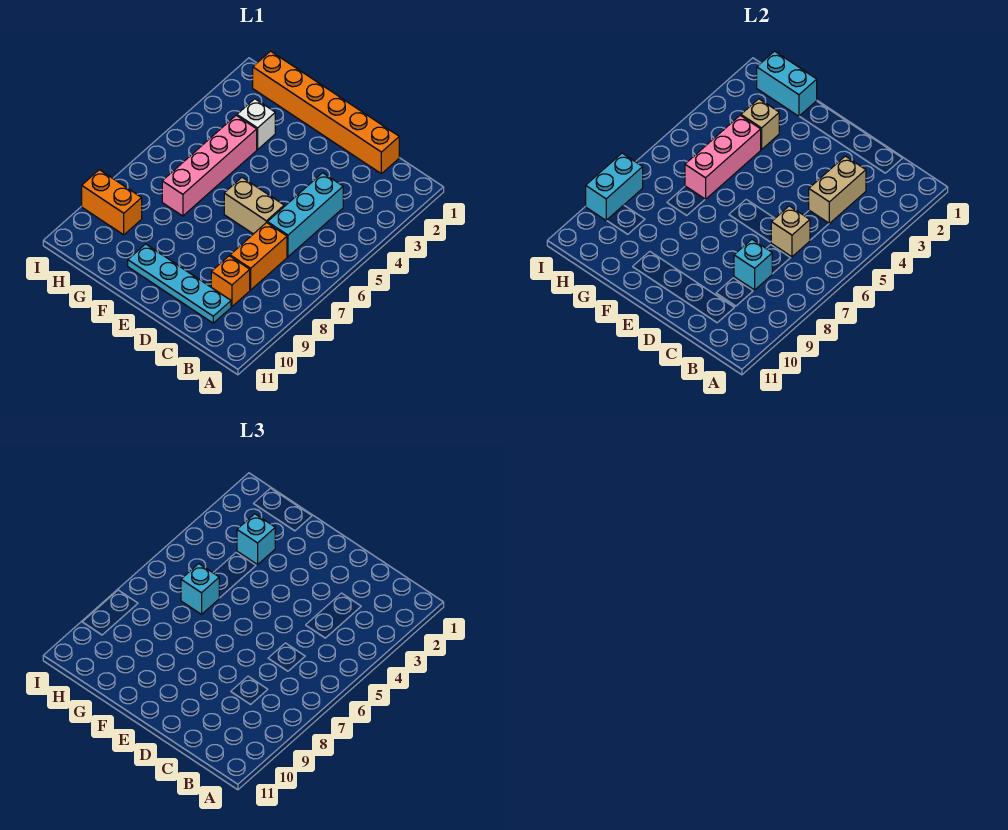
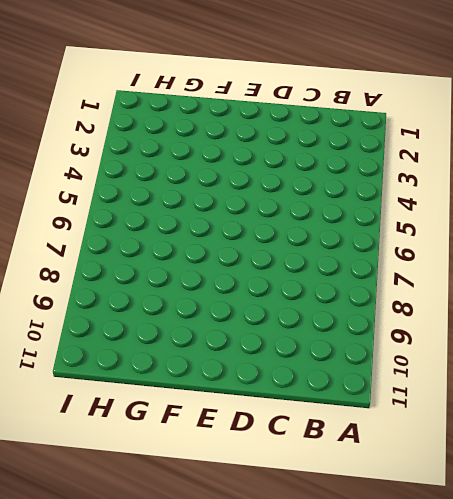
none -> orange brick C1:H1 level 1
none -> cyan brick C4:C6 level 1
none -> orange brick C7:C8 level 1

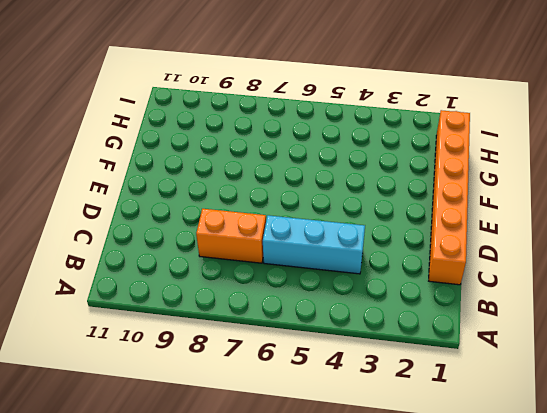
none -> orange brick C9 level 1
none -> cyan plate C10:F10 level 1
none -> tan brick D6:E6 level 1

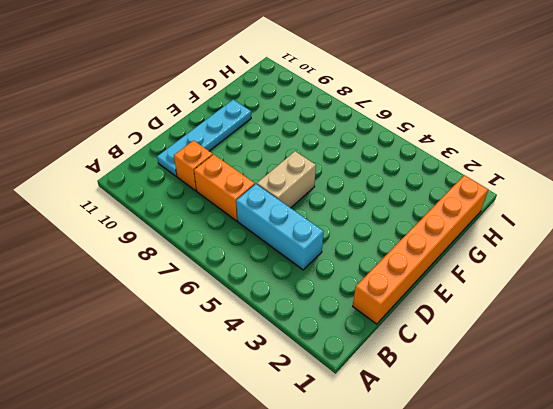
none -> white brick G3 level 1
none -> pink brick G4:G7 level 1
none -> orange brick H9:I9 level 1

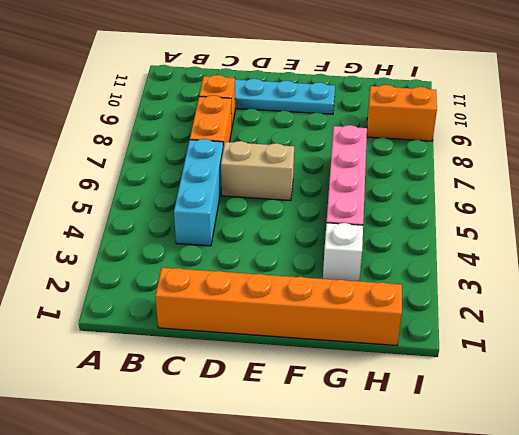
none -> tan brick C3:C4 level 2
none -> tan brick C6 level 2
none -> cyan brick C8 level 2

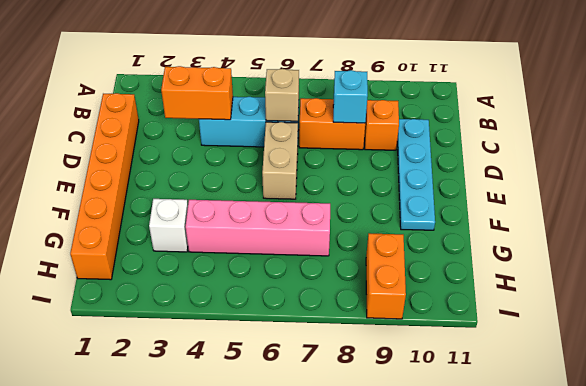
orange brick C3:C4 level 2 -> tan brick C3:C4 level 2
none -> cyan brick G1:H1 level 2
none -> tan brick G3 level 2
none -> pink brick G4:G6 level 2

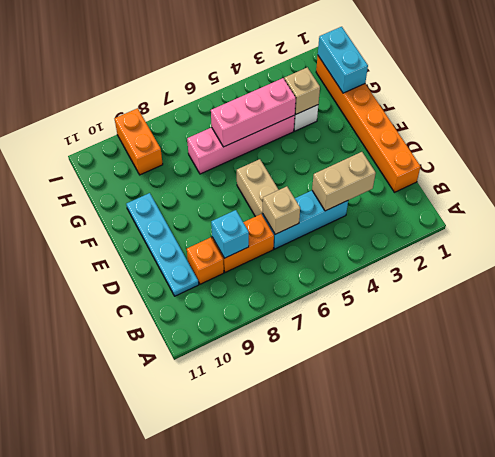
none -> cyan brick I8:I9 level 2
none -> cyan brick G3 level 3
none -> cyan brick G6 level 3

